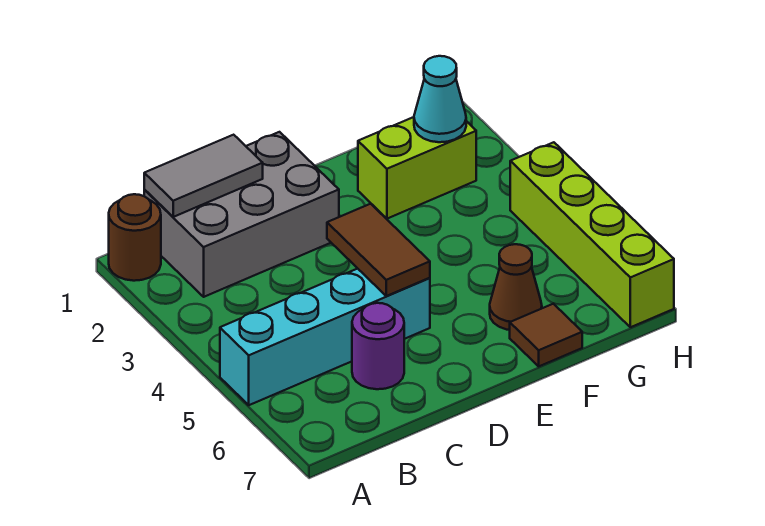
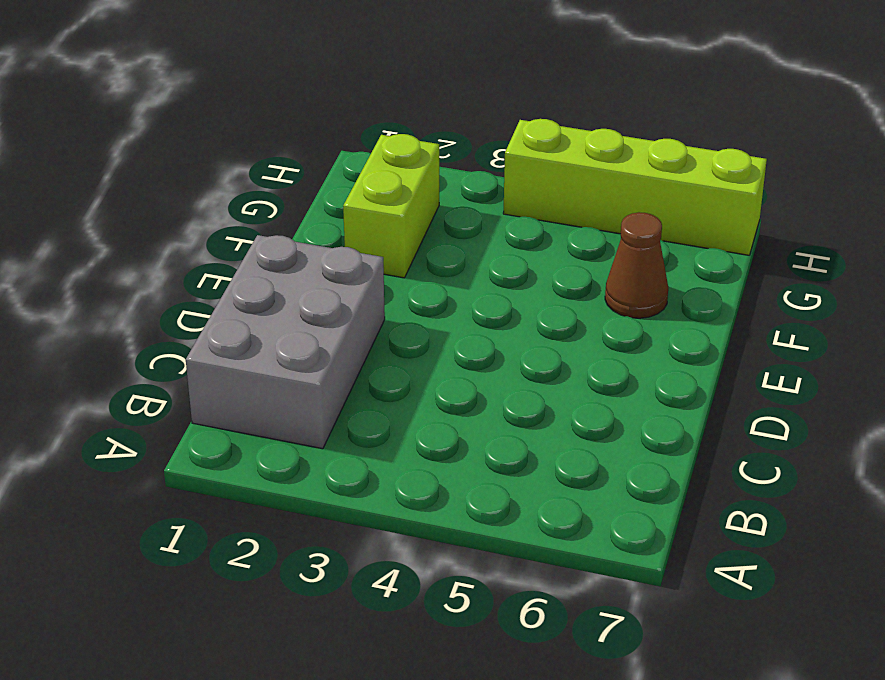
none -> brown round brick A1 level 1
none -> cyan brick A5:D5 level 1

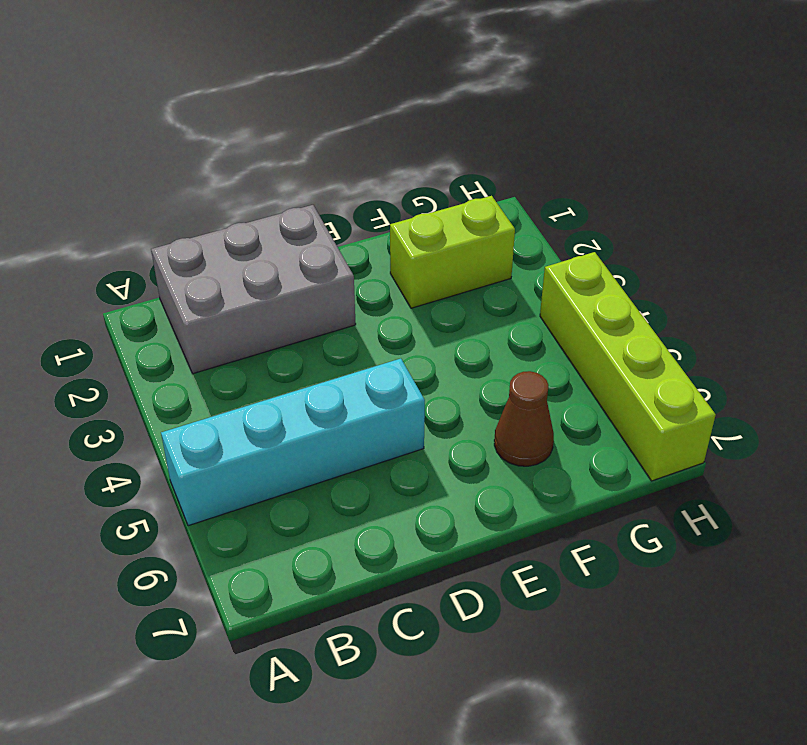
none -> brown round brick A1 level 1
none -> purple round brick C6 level 1

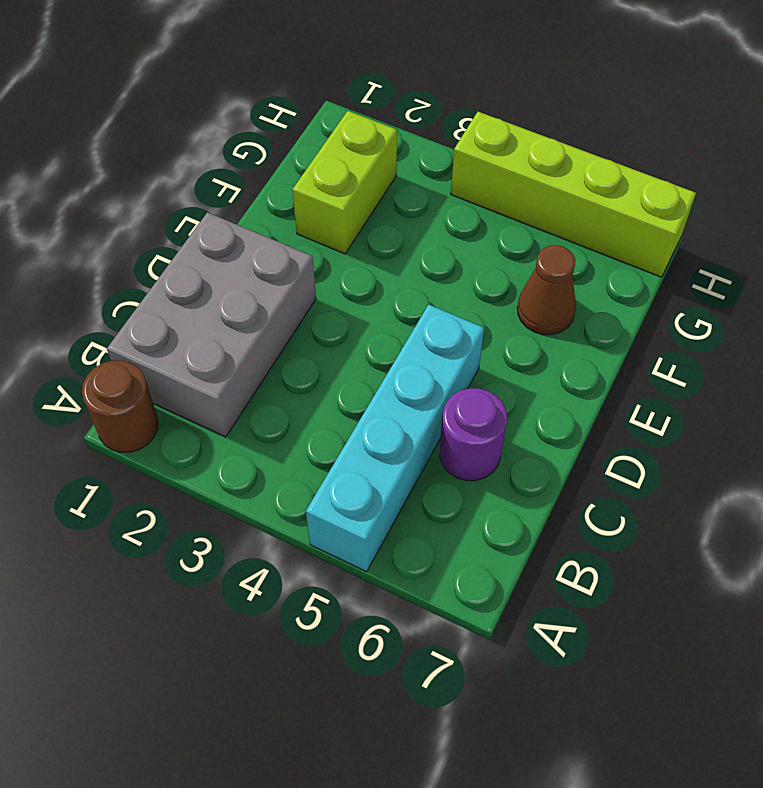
none -> brown tile F7 level 1
none -> grey tile B1:C1 level 2

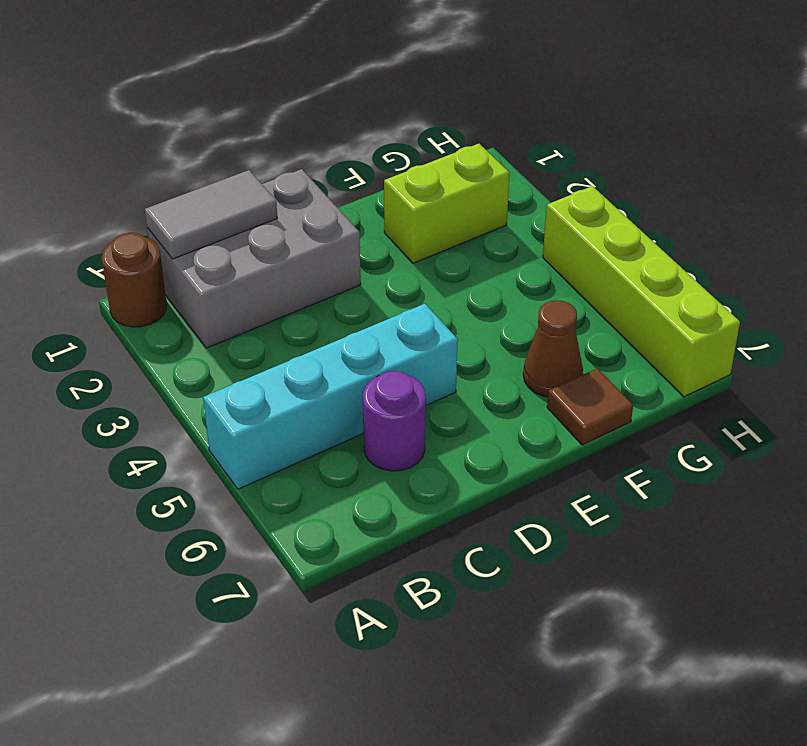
none -> brown tile D4:D5 level 2
none -> cyan cone G2 level 2

